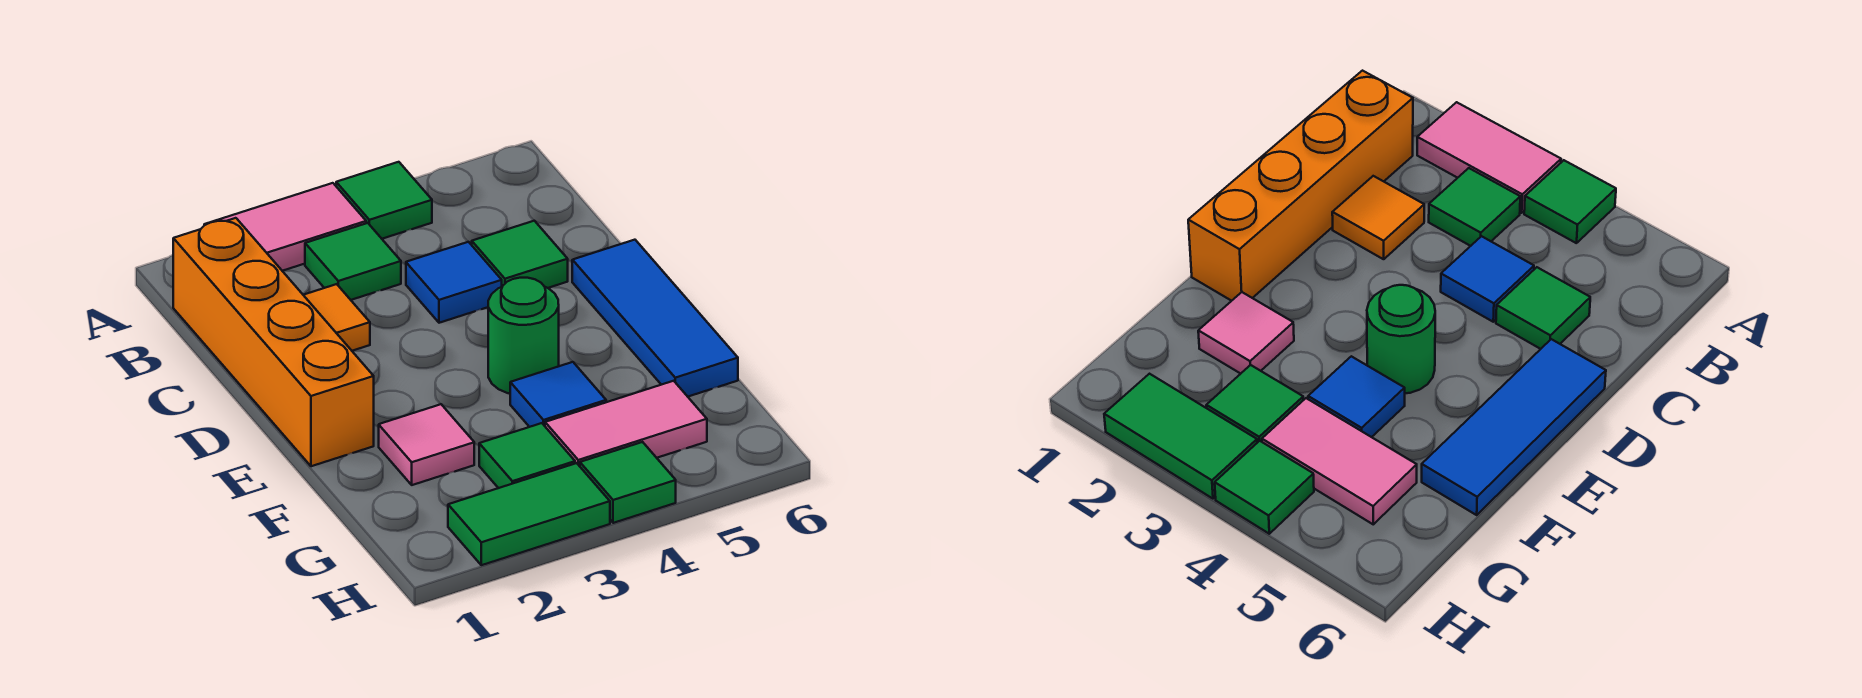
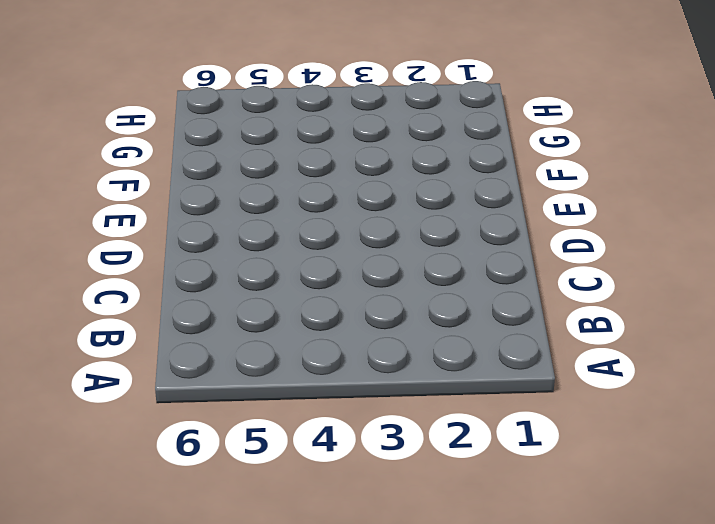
none -> pink tile A2:A3 level 1
none -> green tile A4 level 1
none -> orange brick B1:E1 level 1

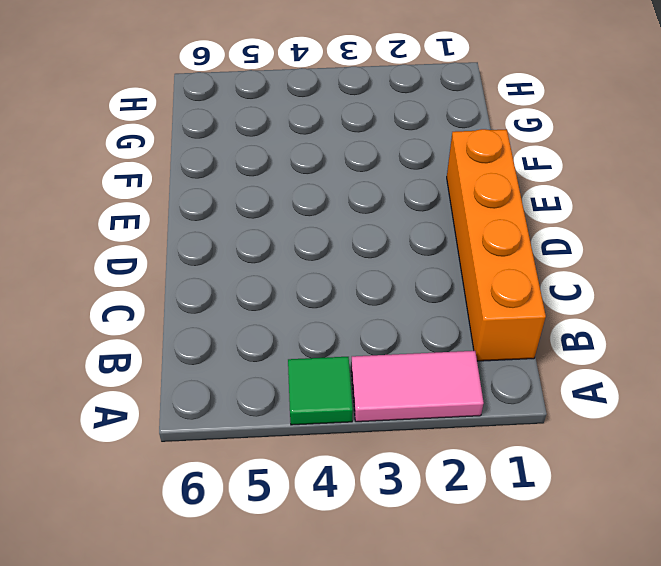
none -> green tile B3 level 1
none -> orange tile C2 level 1
none -> blue tile C4 level 1

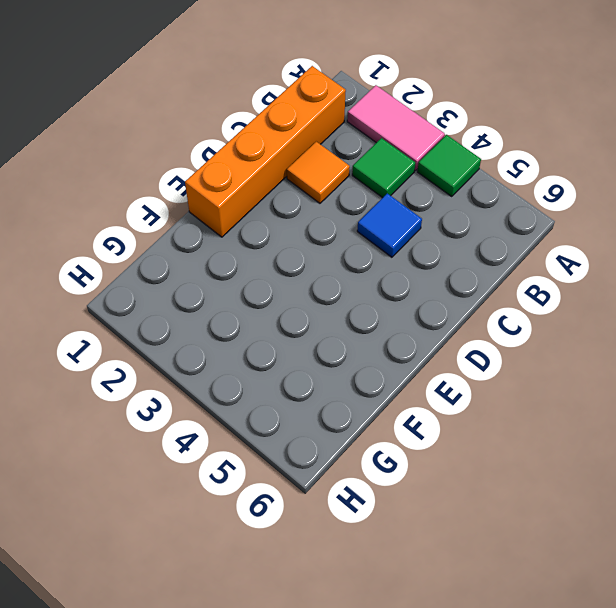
none -> green tile C5 level 1
none -> blue tile D6:F6 level 1
none -> green round brick E4 level 1

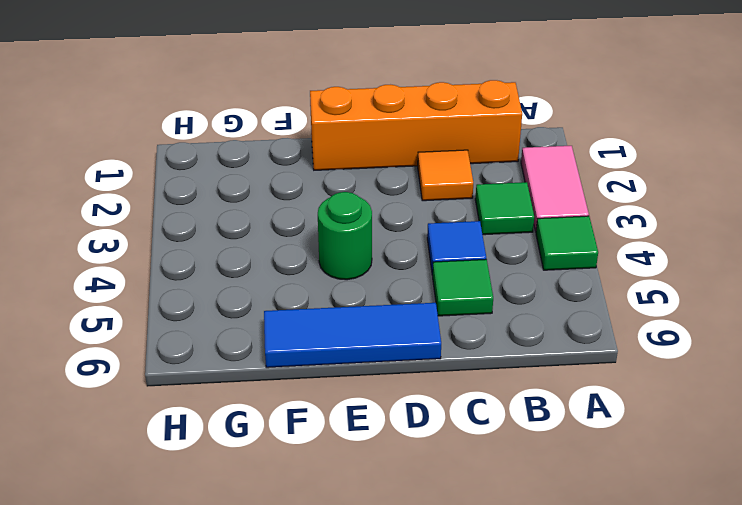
none -> pink tile F2 level 1
none -> blue tile F4 level 1
none -> green tile G3 level 1

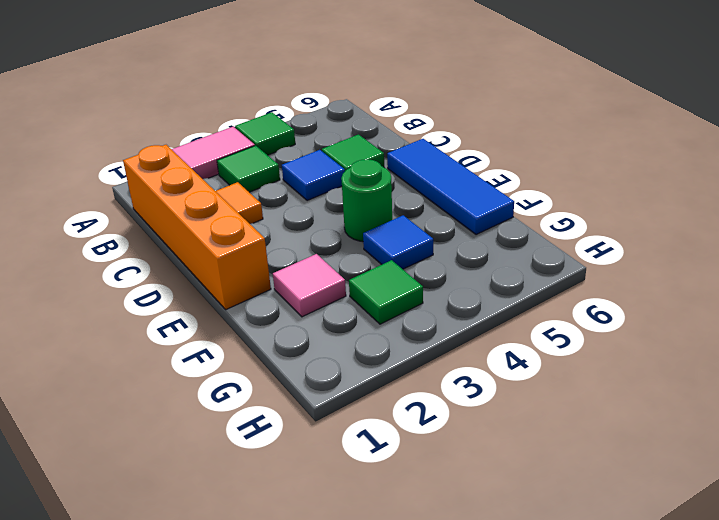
none -> pink tile G4:G5 level 1
none -> green tile H2:H3 level 1
none -> green tile H4 level 1

